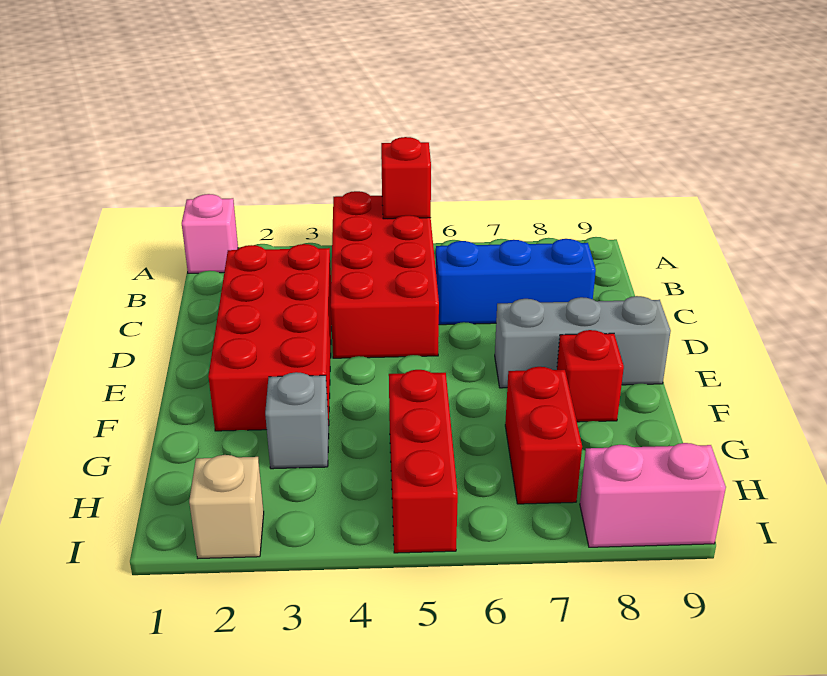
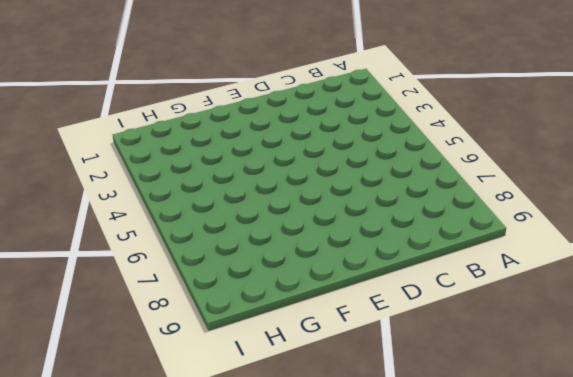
none -> pink brick A1 level 1
none -> red brick A4:D5 level 1
none -> red brick C2:F3 level 1

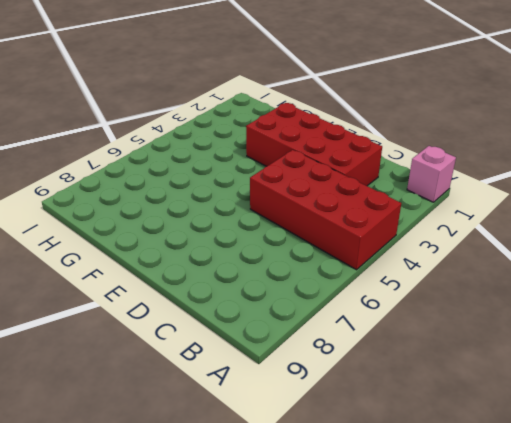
none -> blue brick C6:C8 level 1
none -> grey brick E7:E9 level 1
none -> red brick F8 level 1

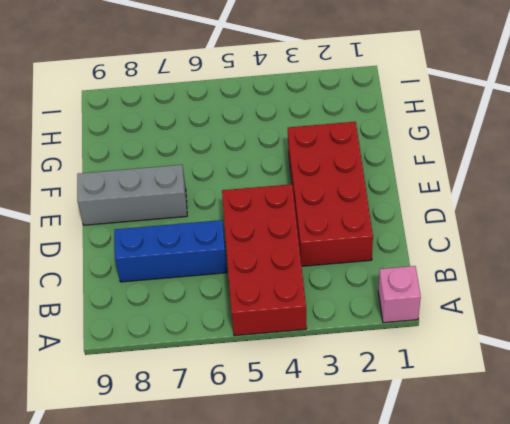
none -> red brick F8 level 1
none -> grey brick G3 level 1
none -> red brick G5:I5 level 1

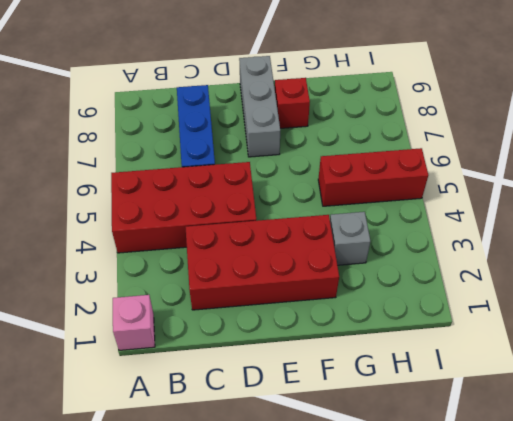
none -> red brick G7:H7 level 1
none -> tan brick I2 level 1
none -> pink brick I8:I9 level 1

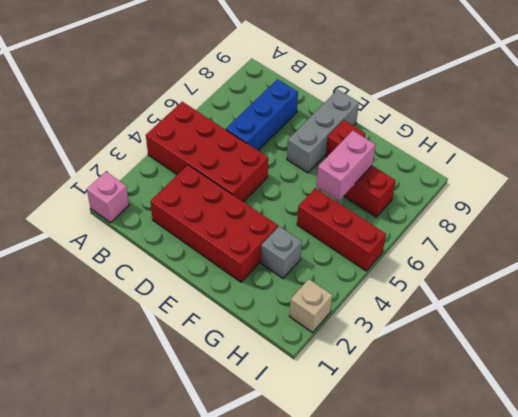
pink brick G6:G7 level 2 -> pink brick I8:I9 level 1
none -> red brick A5 level 2

